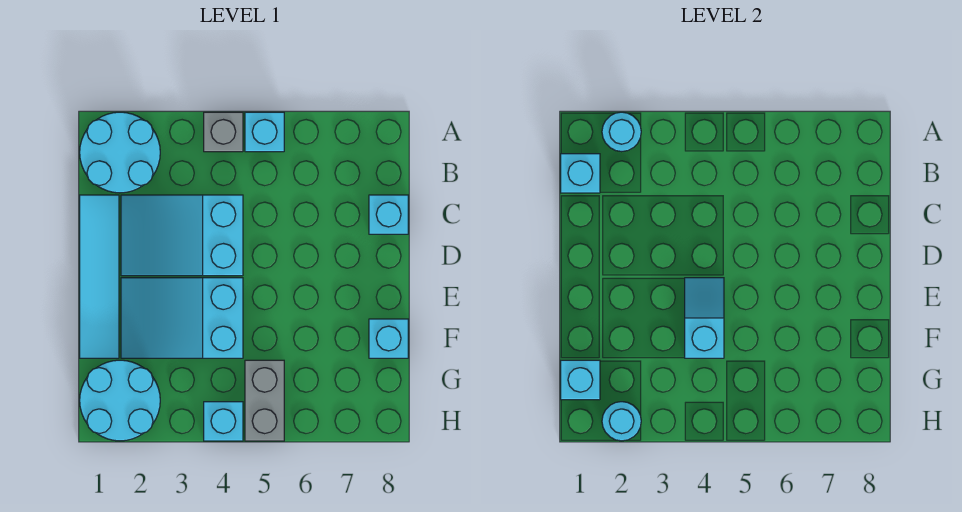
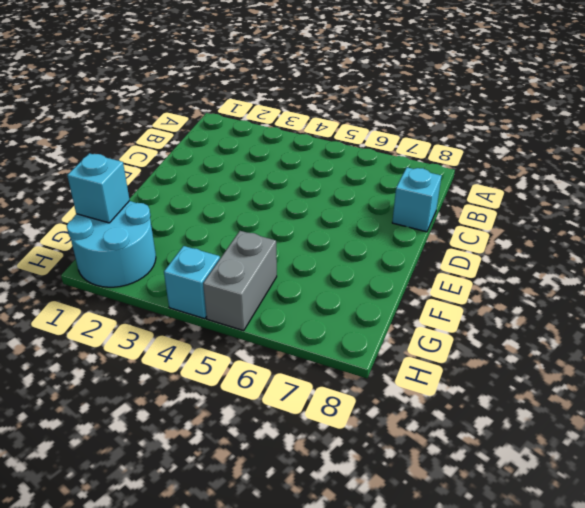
none -> cyan round brick A1:B2 level 1
none -> grey brick A4 level 1
none -> cyan brick A5 level 1

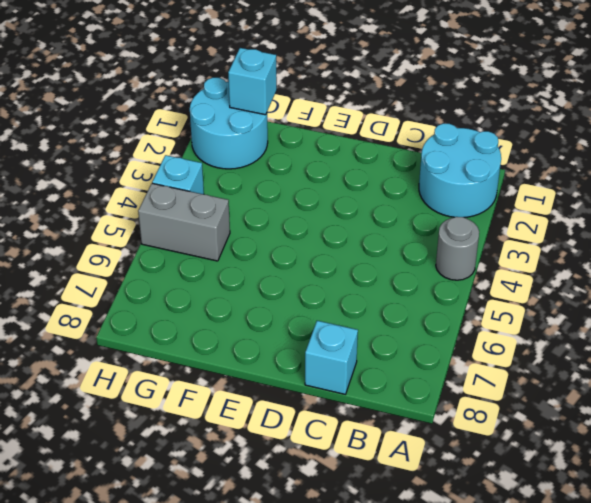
grey round brick A4 level 1 -> grey brick A4 level 1
none -> cyan brick A5 level 1
none -> cyan tile C1:F1 level 1
none -> cyan slope C2:D4 level 1 top 4

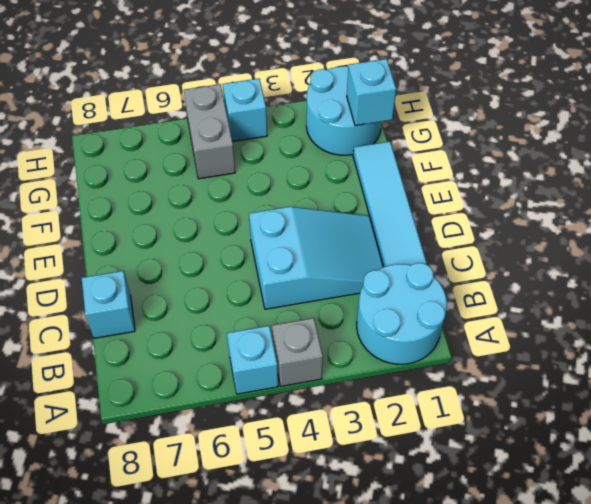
none -> cyan slope E2:F4 level 1 top 4
none -> cyan brick F8 level 1
none -> cyan round brick A2 level 2

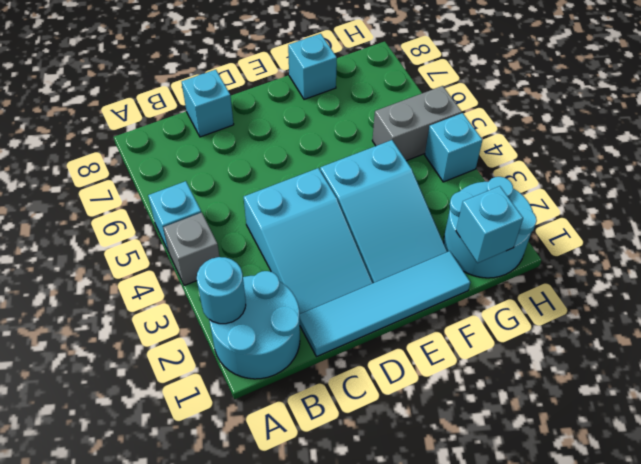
none -> cyan brick B1 level 2
none -> cyan slope E4:F4 level 2 top F
none -> cyan round brick H2 level 2

